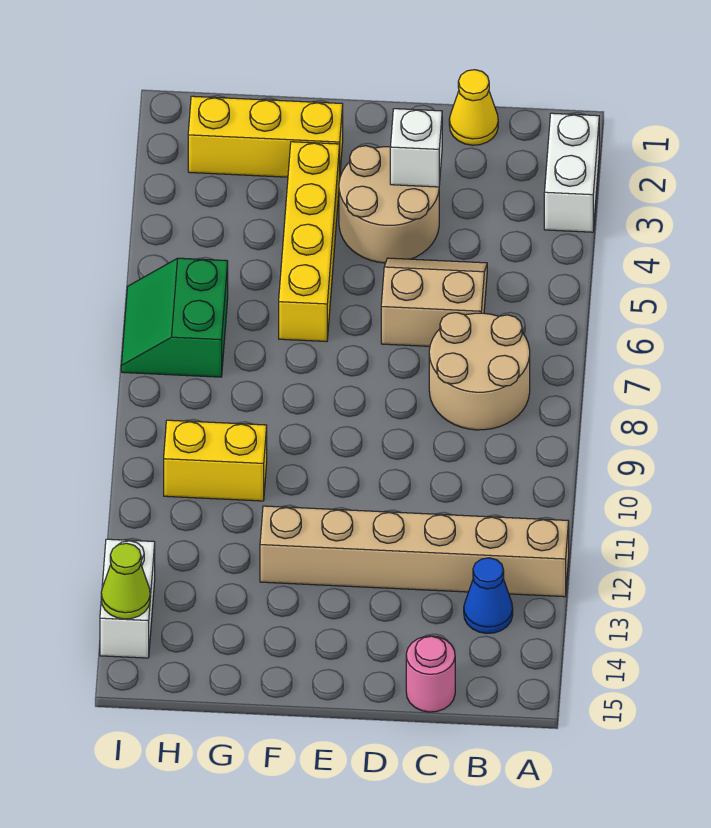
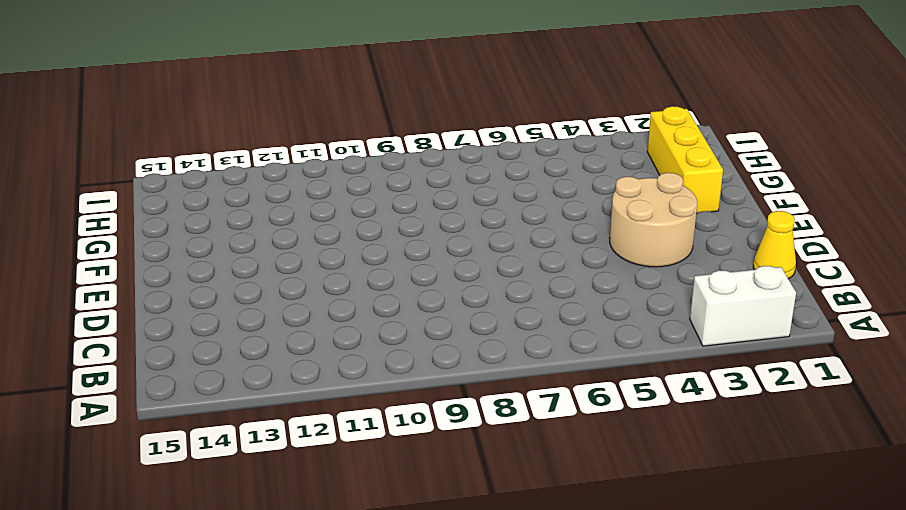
none -> tan brick A12:F12 level 1
none -> tan round brick B7:C8 level 1
none -> blue cone B13 level 1

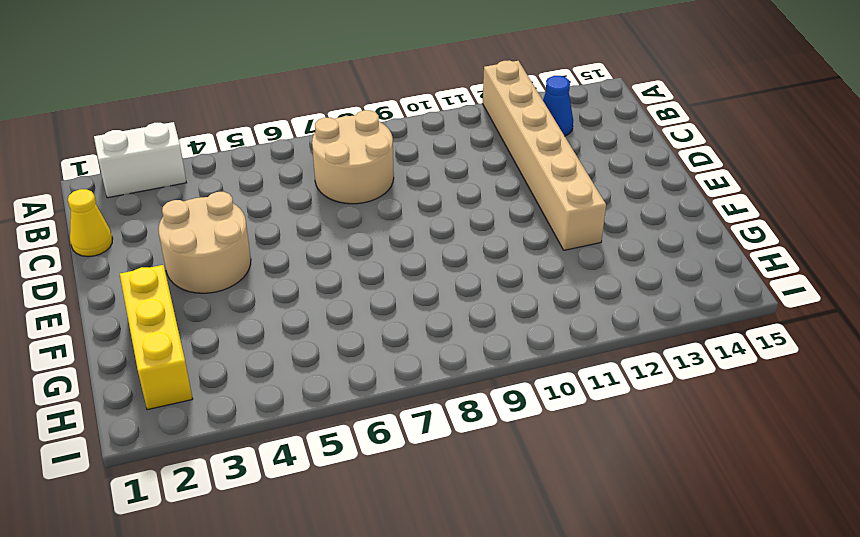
none -> tan slope C5:D6 level 1 top 6
none -> pink round brick C15 level 1
none -> yellow brick F3:F6 level 1

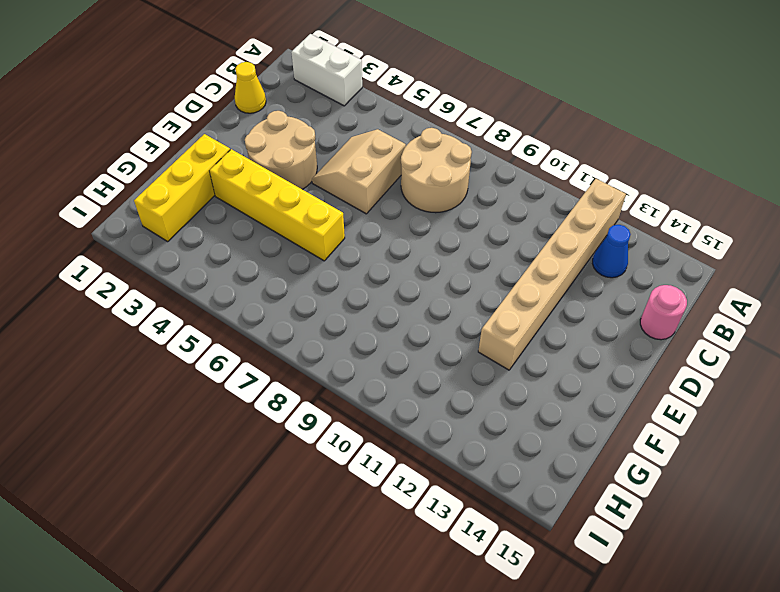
none -> yellow brick G10:H10 level 1
none -> green slope H6:I7 level 1 top H
none -> white brick I13:I14 level 1

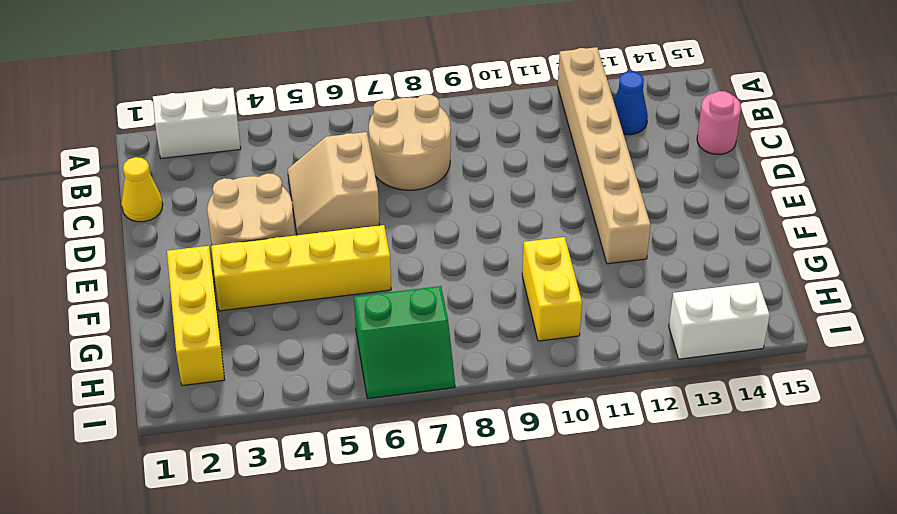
none -> white brick D3 level 2
none -> lime cone I14 level 2

